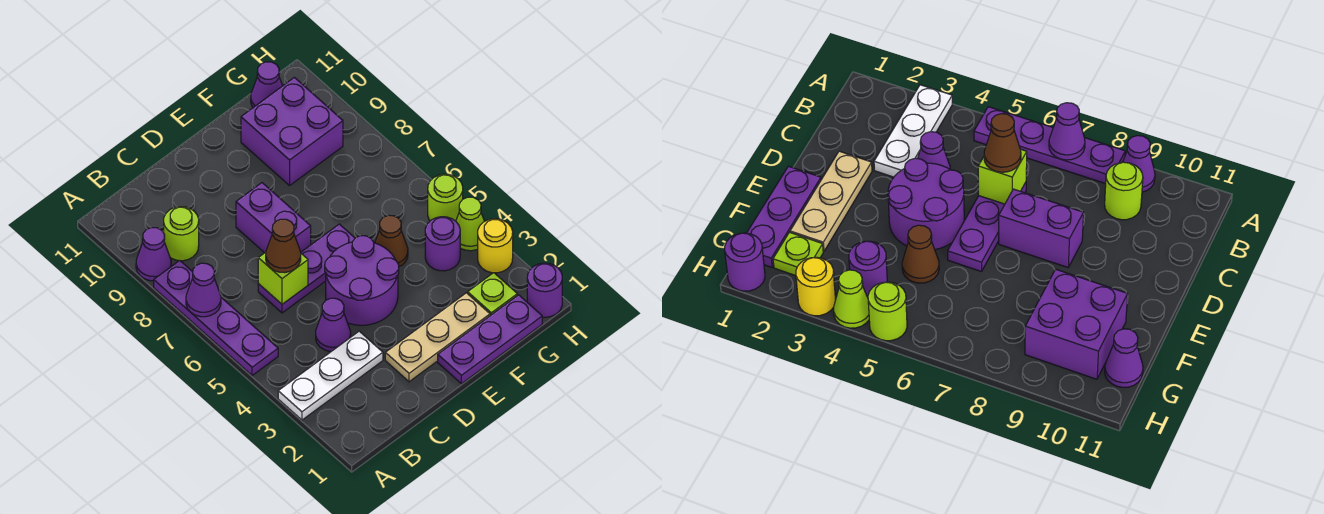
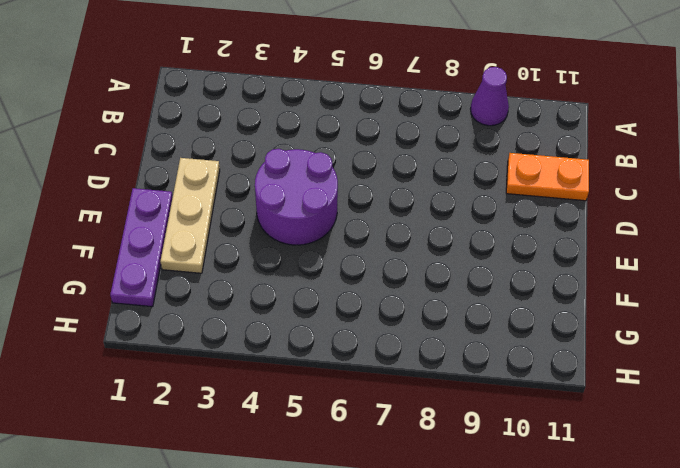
orange plate C10:C11 level 1 -> none
none -> white plate A3:C3 level 1
none -> purple plate A5:A8 level 1
none -> lime round brick B9 level 1

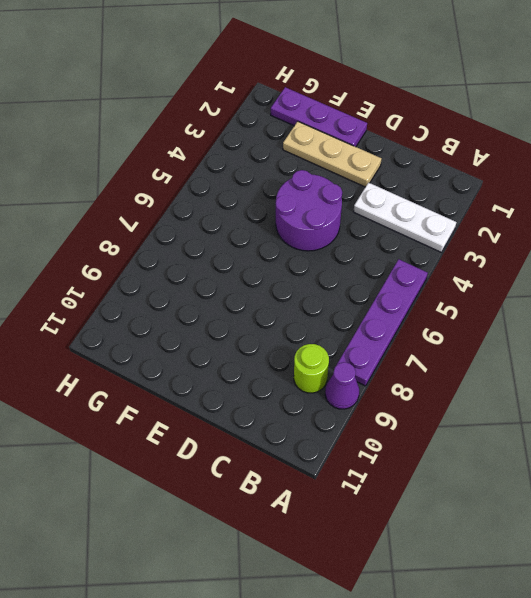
none -> purple cone C4 level 1
none -> purple plate C6:E6 level 1
none -> purple brick D7:D8 level 1

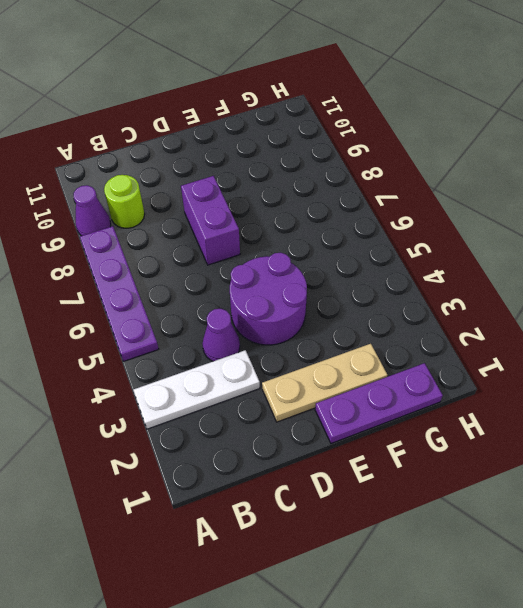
none -> purple plate C6:E6 level 1
none -> brown cone F5 level 1
none -> purple brick F9:G10 level 1

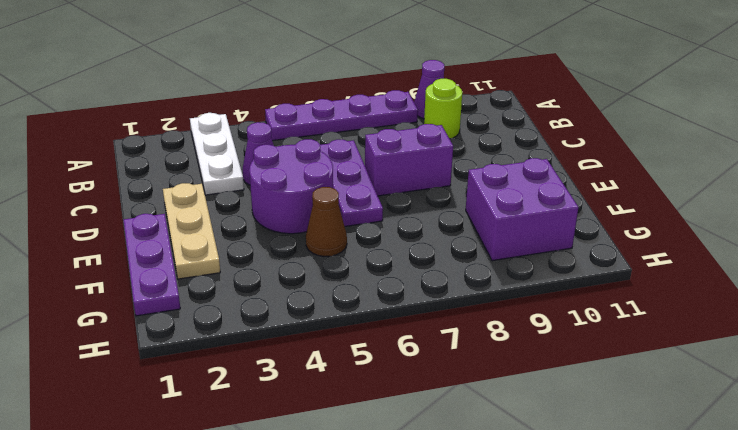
none -> lime plate G2 level 1
none -> purple round brick G4 level 1
none -> purple cone G11 level 1

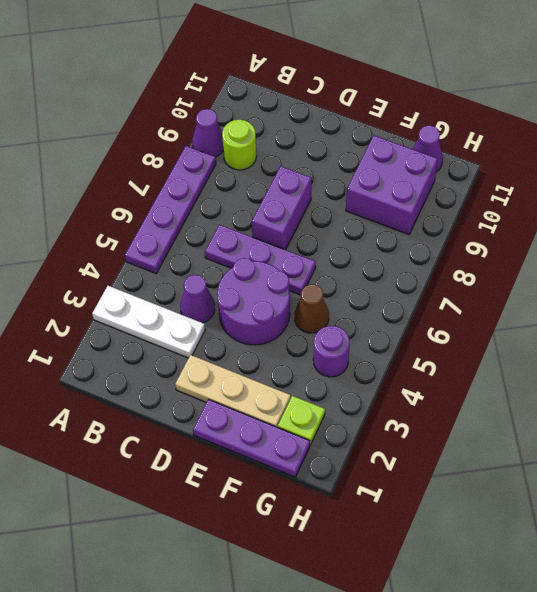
none -> purple round brick H1 level 1
none -> yellow round brick H3 level 1
none -> lime cone H4 level 1

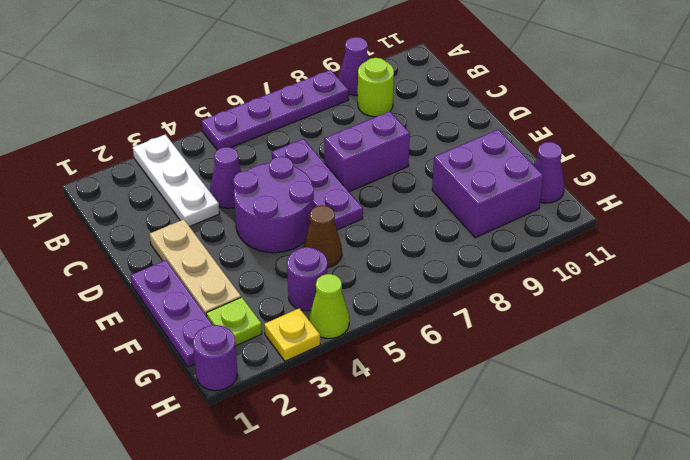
yellow plate H3 level 1 -> yellow round brick H3 level 1
none -> lime round brick H5 level 1
none -> purple cone A7 level 2
none -> lime brick C6 level 2

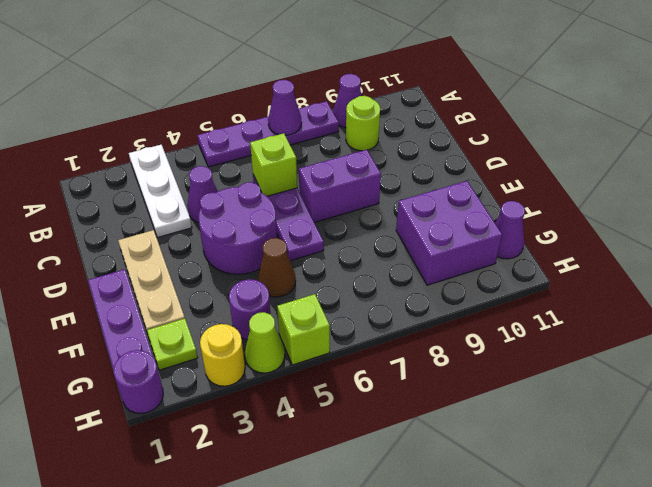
lime brick H5 level 1 -> lime round brick H5 level 1
none -> brown cone C6 level 3

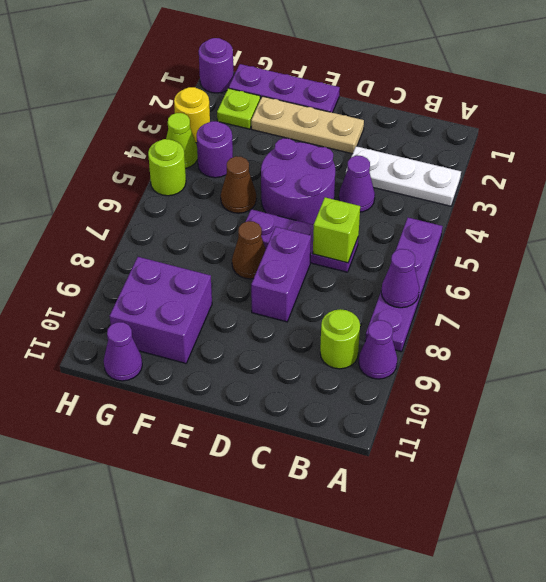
brown cone E7 level 1 -> brown cone C6 level 3

